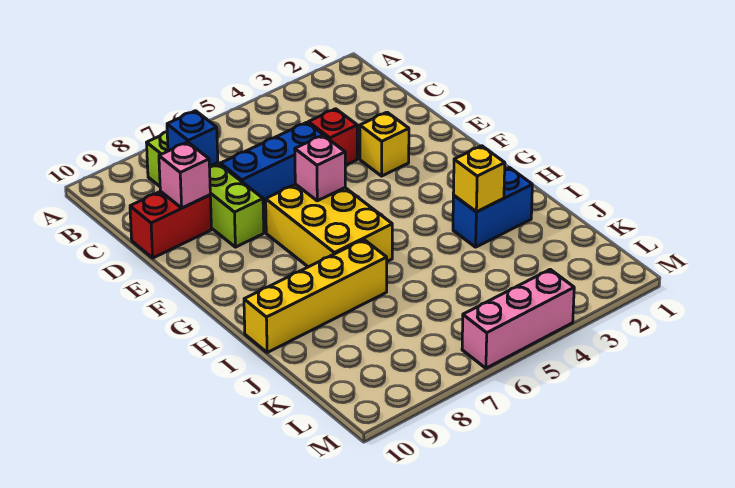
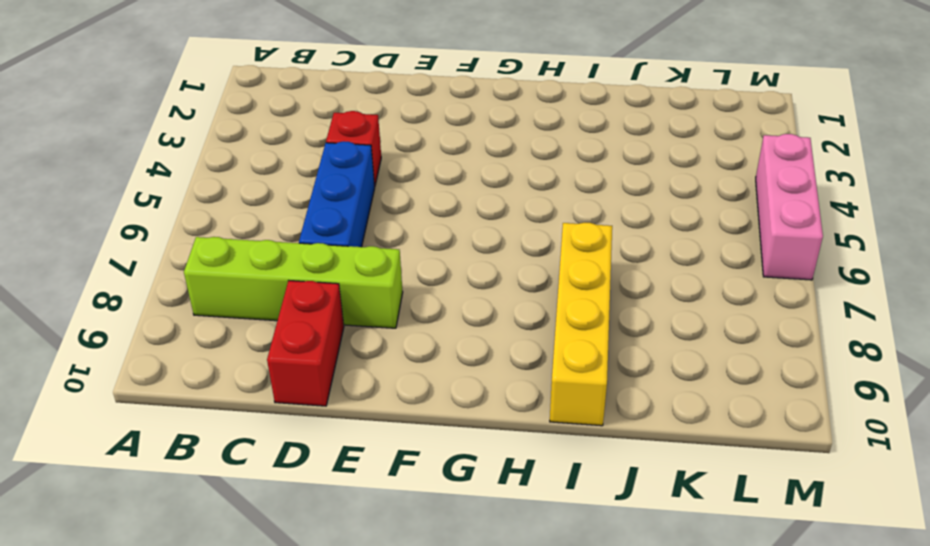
none -> yellow brick E3 level 1
none -> yellow brick F6:H7 level 1
none -> blue brick I2:I3 level 1

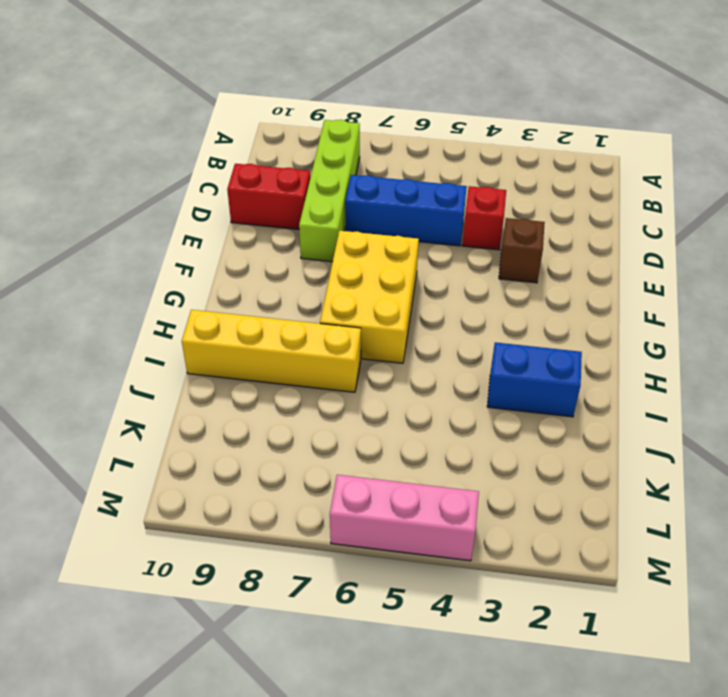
brown brick E3 level 1 -> yellow brick E3 level 1
none -> blue brick C8 level 2
none -> pink brick D9 level 2
none -> pink brick F6 level 2

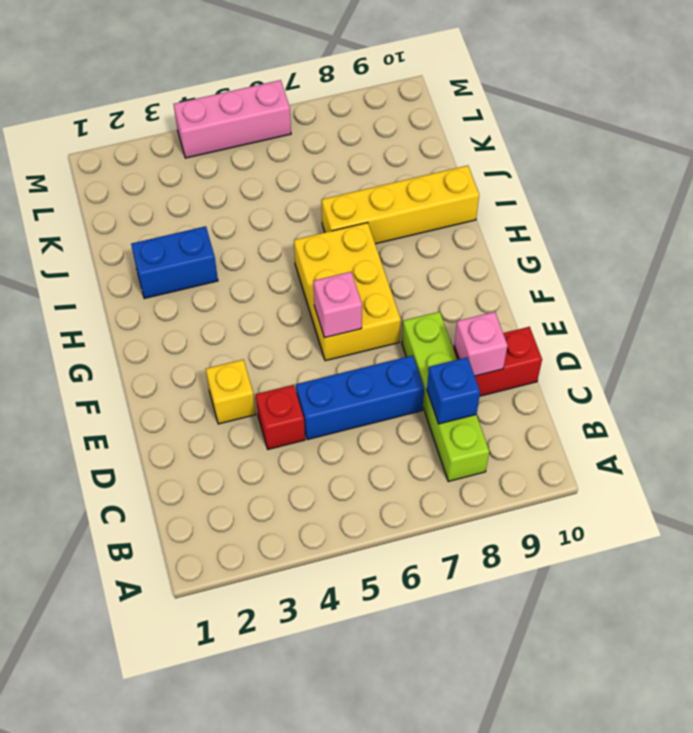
none -> yellow brick I3 level 2

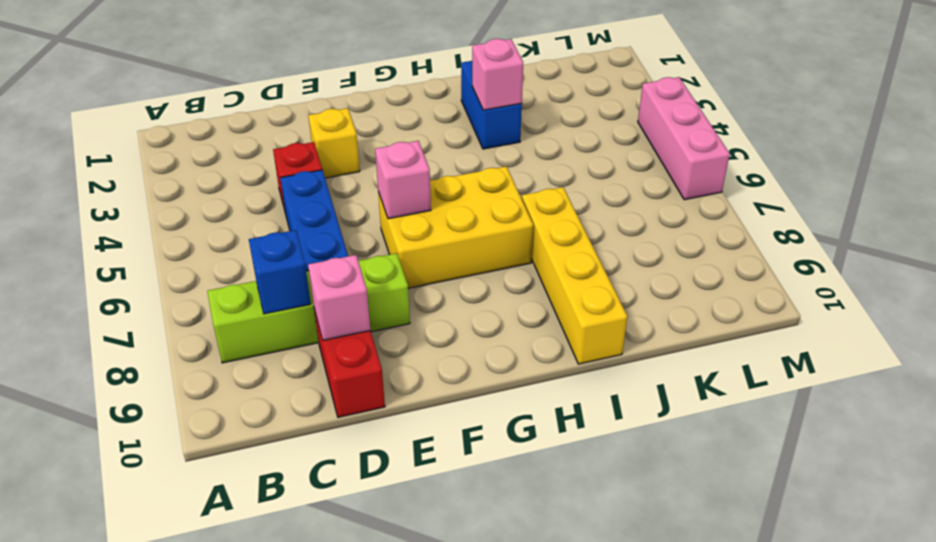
pink brick I3 level 2 -> yellow brick I3 level 2

